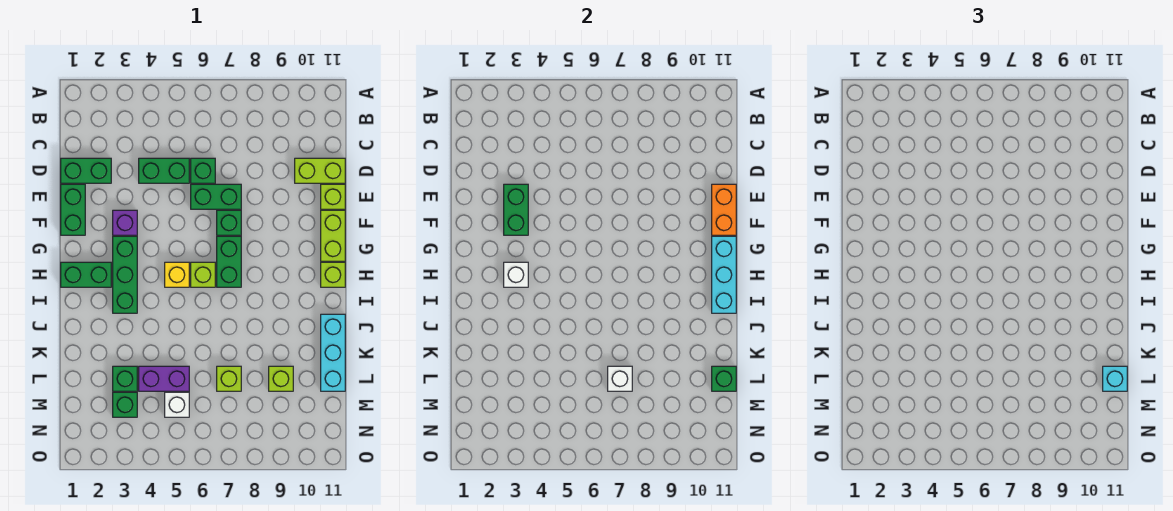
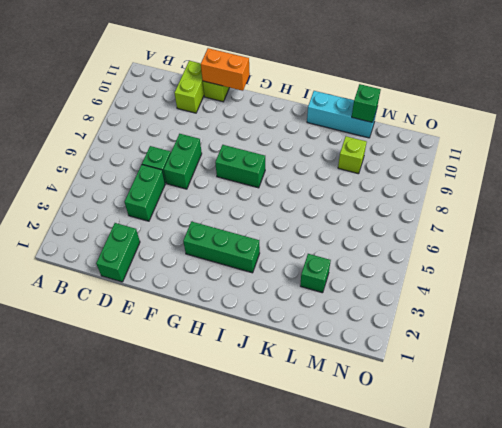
none -> green brick E1:F1 level 1
none -> purple brick F3 level 1
none -> green brick F7 level 1
none -> lime brick F11:G11 level 1

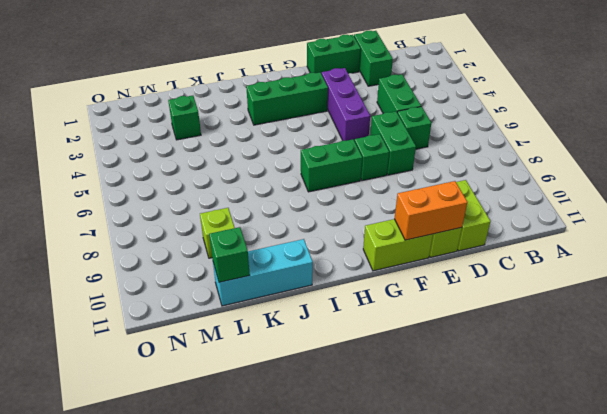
purple brick F3:F5 level 1 -> purple brick F3 level 1
none -> green brick H1:H2 level 1
none -> yellow brick H5 level 1
none -> lime brick H6 level 1
none -> lime brick H11 level 1

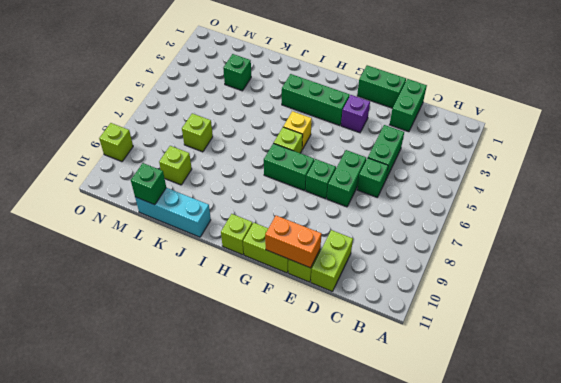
lime brick O9 level 1 -> none
none -> green brick H1:H2 level 1
none -> purple brick L4:L5 level 1
none -> green brick M3 level 1
none -> white brick M5 level 1

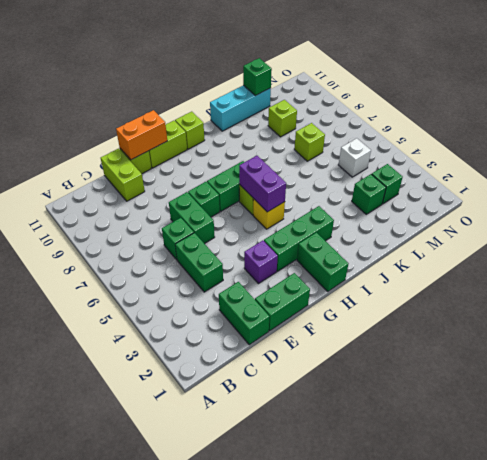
purple brick H5:H6 level 2 -> purple brick L4:L5 level 1
none -> green brick E3:F3 level 2
none -> cyan brick G11:I11 level 2
none -> white brick H3 level 2
none -> white brick L7 level 2

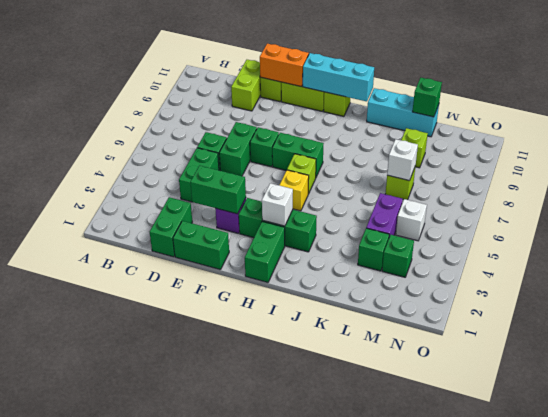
none -> cyan brick L11 level 3

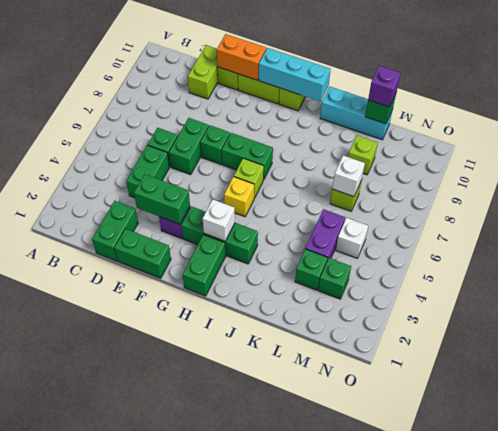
purple brick L11 level 3 -> cyan brick L11 level 3

